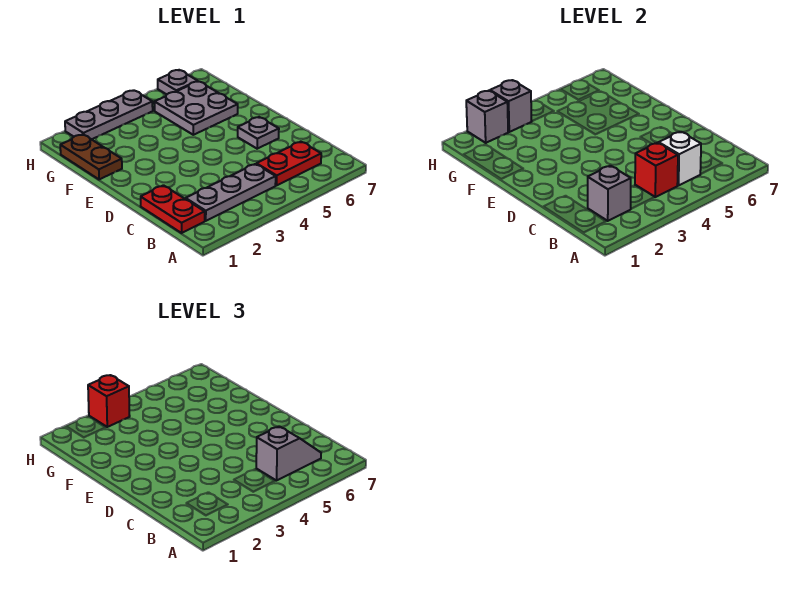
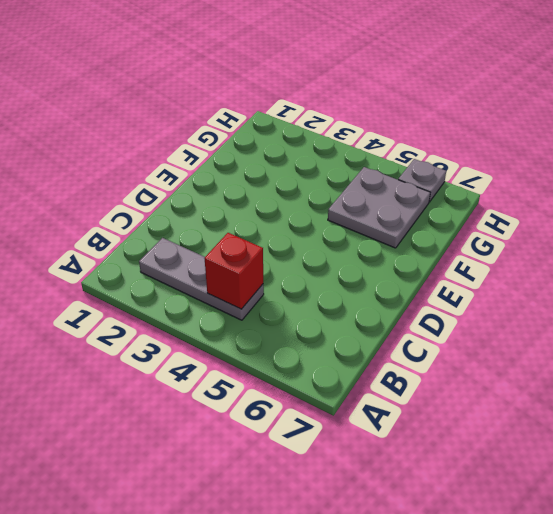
none -> red plate B1:C1 level 1
none -> red plate B5:B6 level 1
none -> grey plate D6 level 1

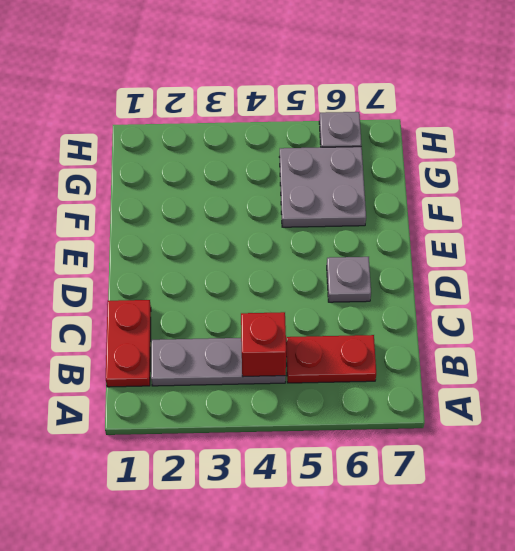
none -> brown plate F1:G1 level 1
none -> grey plate H2:H4 level 1
none -> grey brick B2 level 2

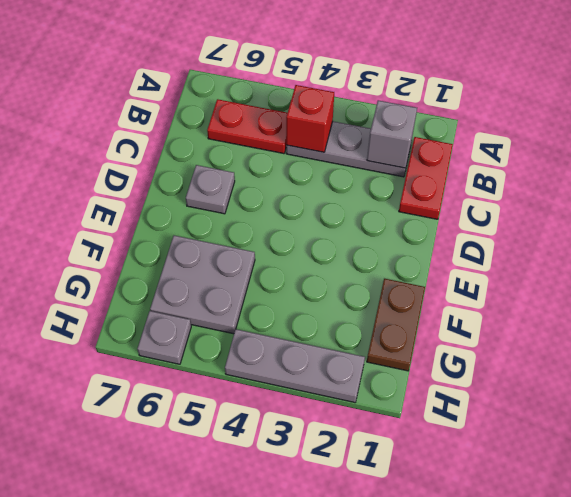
none -> white brick B5 level 2
none -> grey brick H2 level 2
none -> grey brick H3 level 2

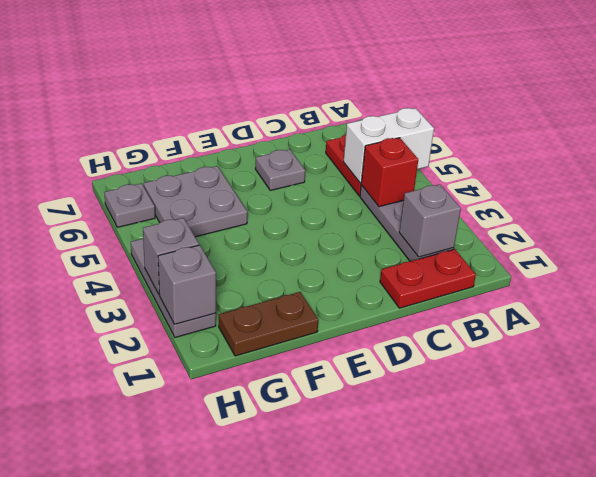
white brick A5:B5 level 2 -> white brick B5 level 2
none -> grey slope B5:B6 level 3 top 5
none -> red brick H3 level 3

